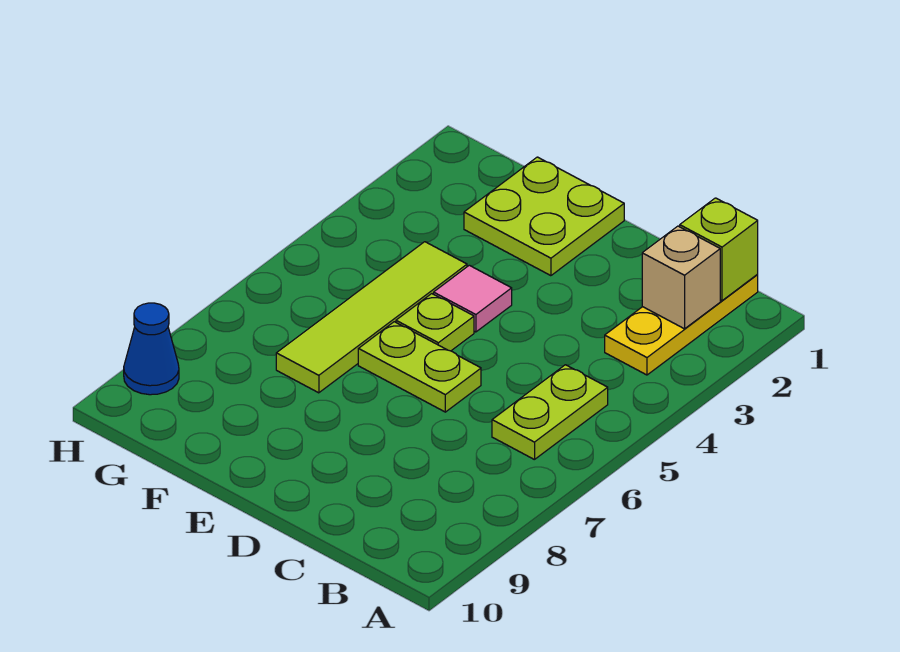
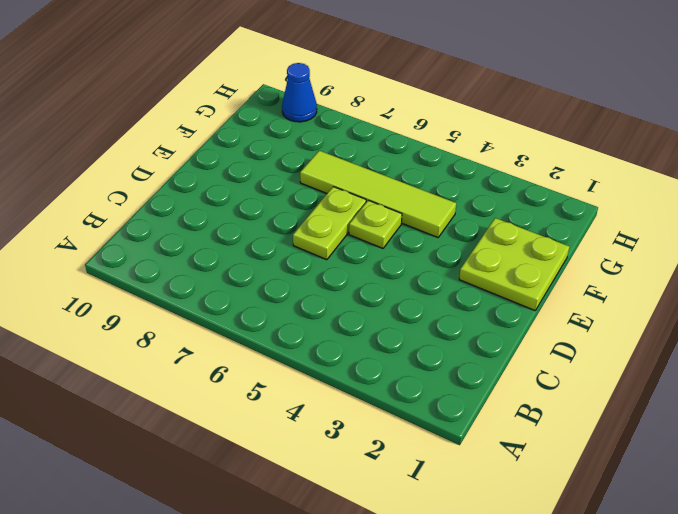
none -> yellow plate B1:B3 level 1
none -> lime plate B5:B6 level 1

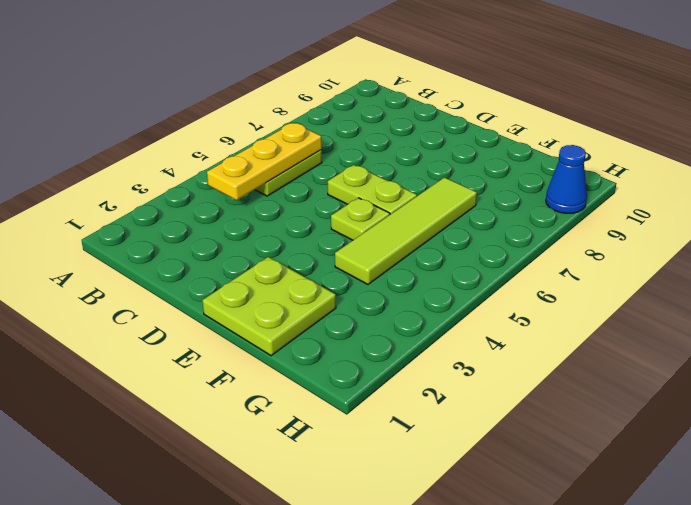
yellow plate B4:B6 level 2 -> yellow plate B1:B3 level 1
none -> pink tile E4 level 1
none -> lime brick B1 level 2

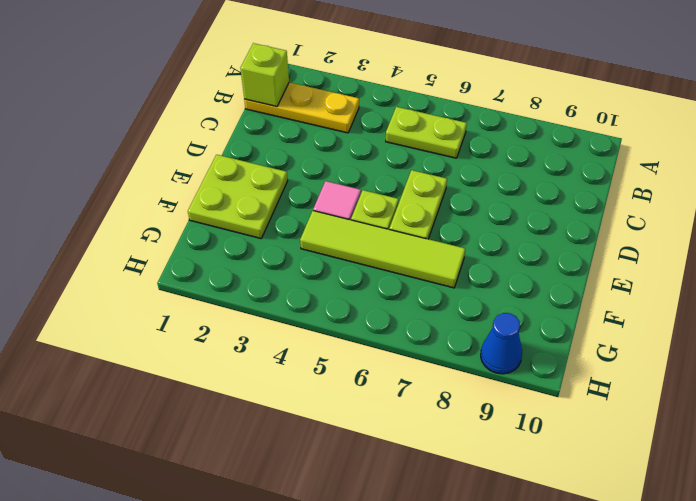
none -> tan brick B2 level 2

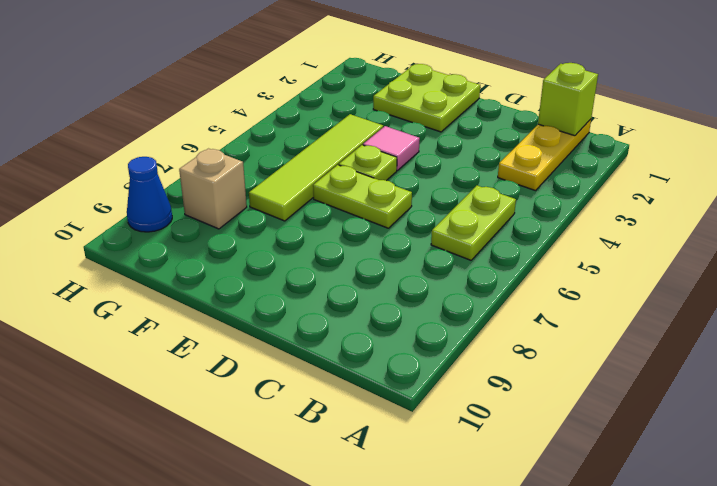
tan brick G8 level 1 -> tan brick B2 level 2

